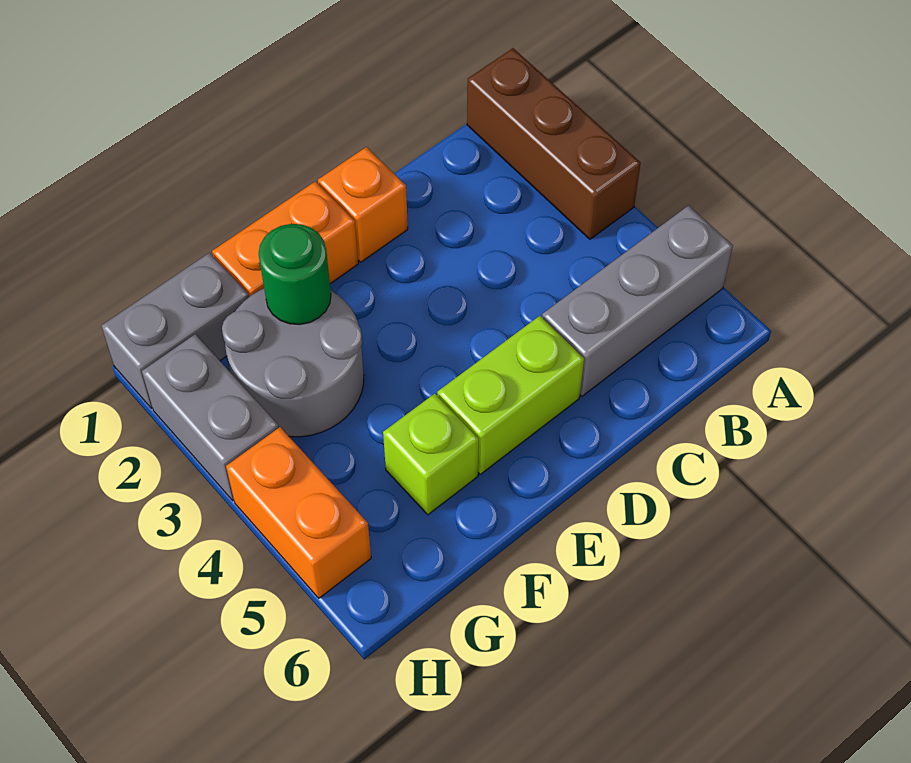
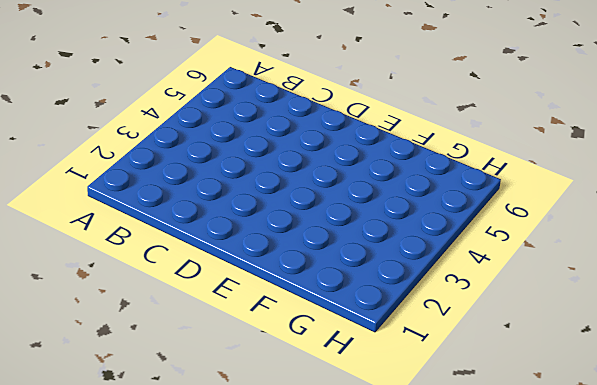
none -> brown brick A1:A3 level 1
none -> grey brick A5:C5 level 1

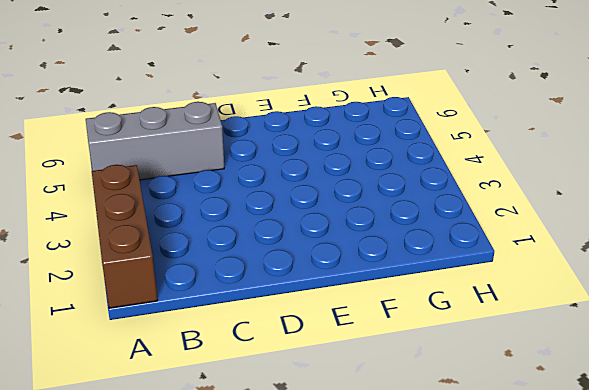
none -> orange brick D1 level 1
none -> lime brick D5:E5 level 1

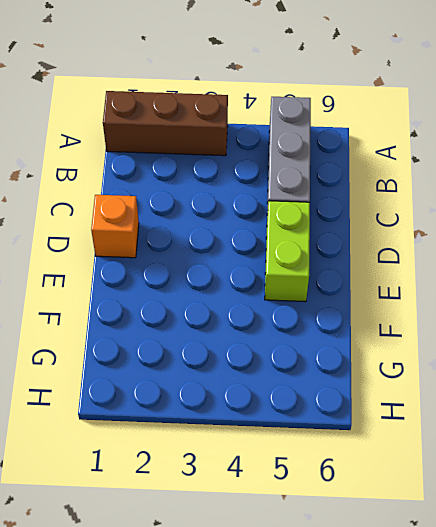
none -> orange brick E1:F1 level 1
none -> grey round brick F2:G3 level 1

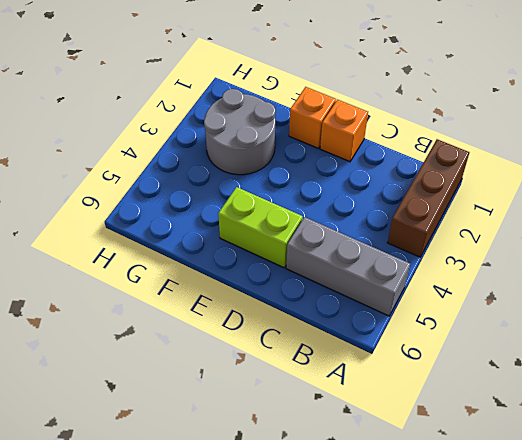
orange brick E1 level 1 -> orange brick E1:F1 level 1
none -> lime brick F5 level 1
none -> grey brick G1:H1 level 1

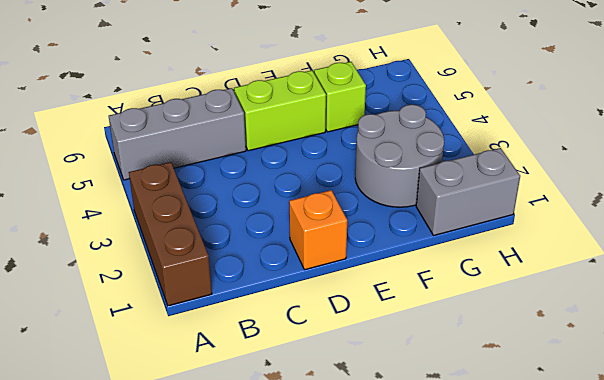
none -> orange brick E1:F1 level 1
none -> grey brick H2:H3 level 1

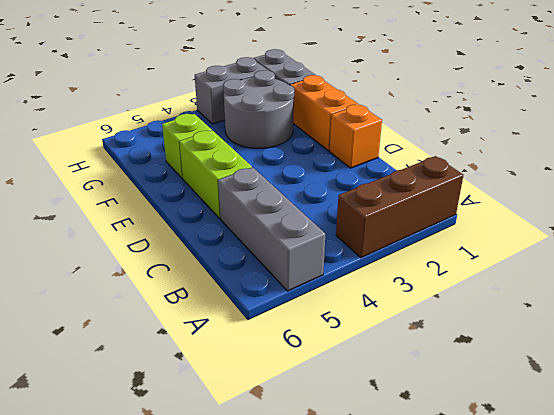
none -> orange brick H4:H5 level 1
none -> green round brick F2 level 2

